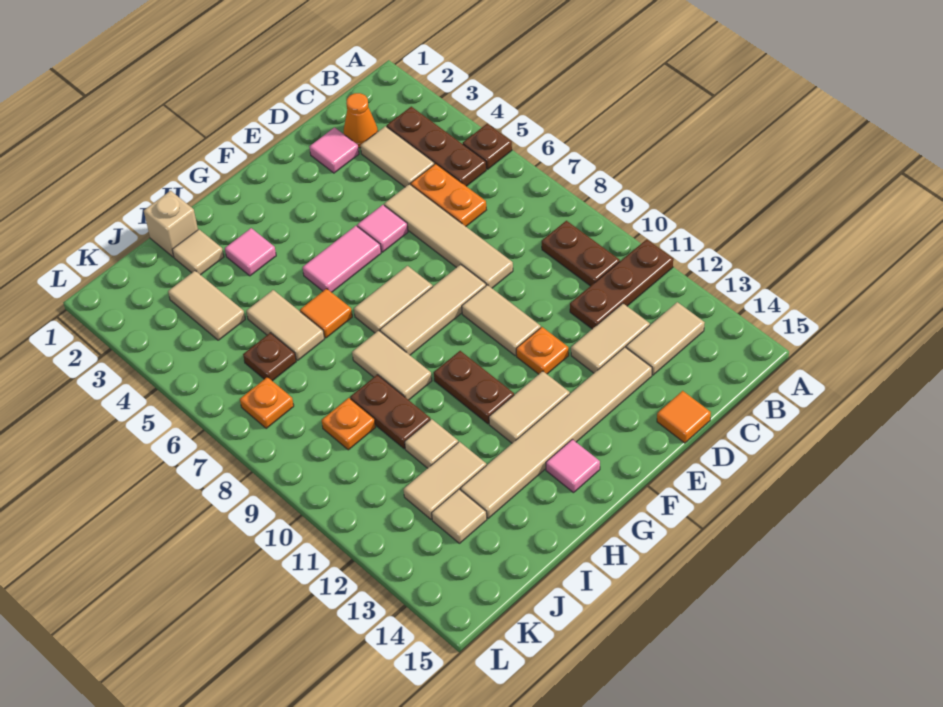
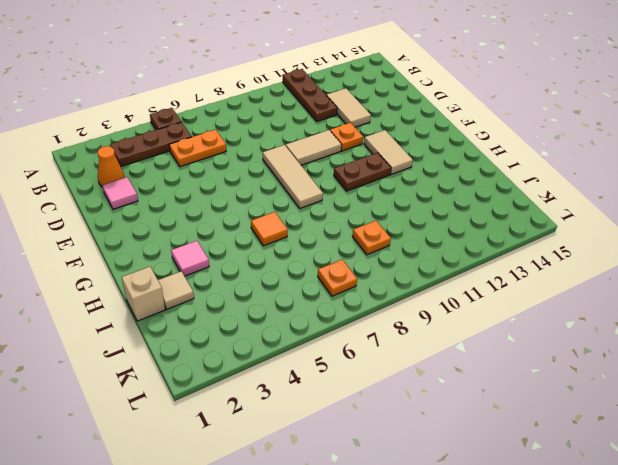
none -> brown plate B9:B10 level 1
none -> tan tile B13:C13 level 1
none -> tan tile C3:C4 level 1
none -> tan tile D5:D8 level 1

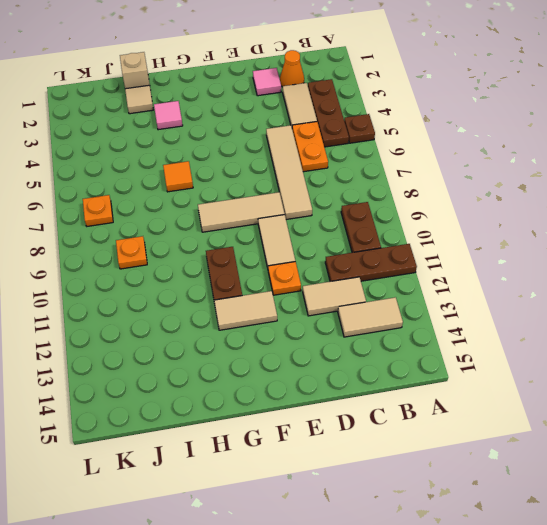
none -> tan tile D13:I13 level 1
none -> orange tile D15 level 1
none -> pink tile E5 level 1
none -> pink tile F5:G5 level 1

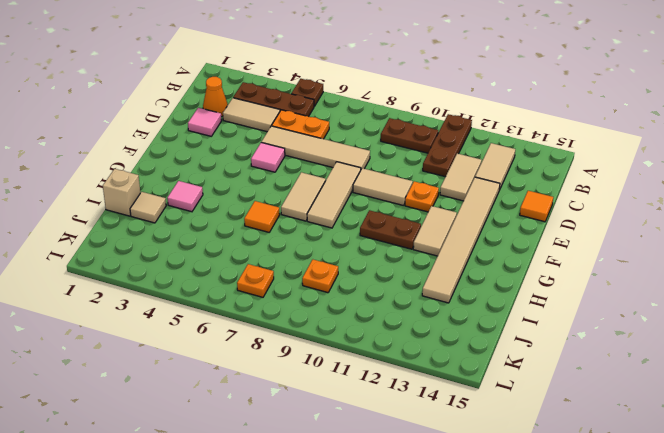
none -> pink tile F5:G5 level 1
none -> pink tile G14 level 1
none -> tan tile H8:H9 level 1
none -> tan tile I5:I6 level 1

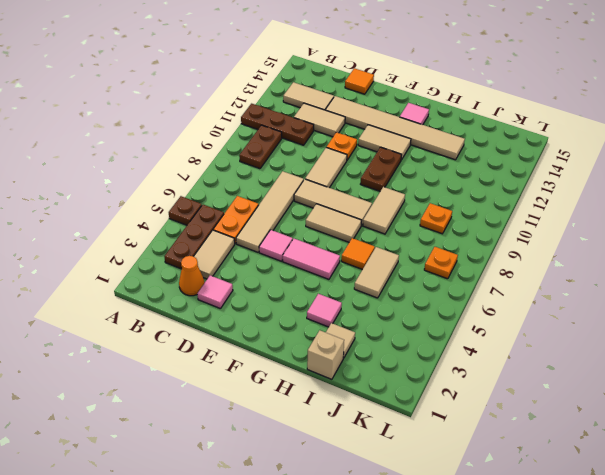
none -> brown plate I9:I10 level 1
none -> tan tile I11 level 1
none -> tan tile I12:J12 level 1
none -> tan tile J3:J4 level 1

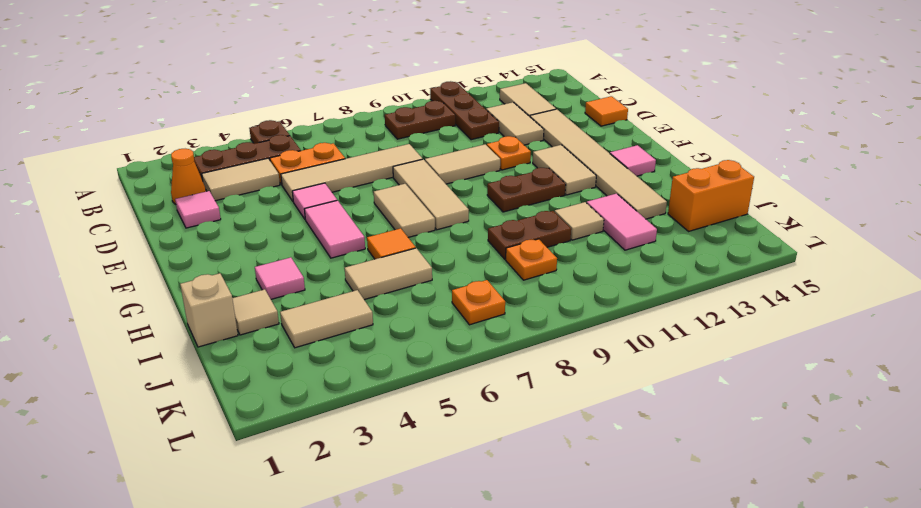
pink tile I12:J12 level 1 -> tan tile I12:J12 level 1
orange brick J14:J15 level 1 -> none
none -> tan tile H8:H9 level 1
none -> brown plate J6 level 1
none -> tan tile J13 level 1

